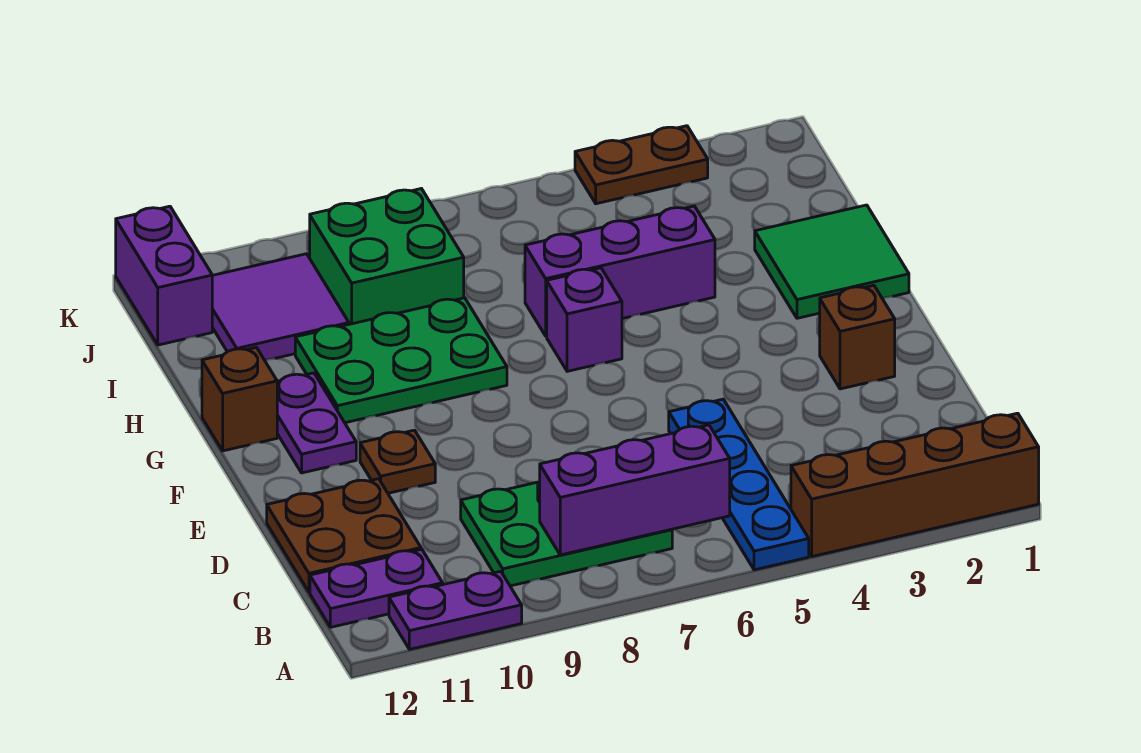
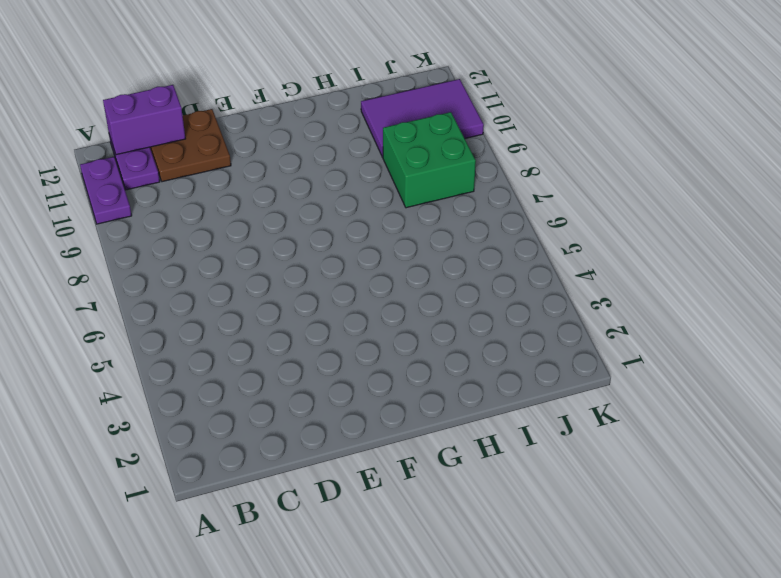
purple brick B12:C12 level 2 -> purple brick J12:K12 level 1
purple tile I10:K11 level 1 -> purple tile I10:J11 level 1
none -> brown brick A1:A4 level 1
none -> blue plate A5:D5 level 1
none -> green plate B7:C9 level 1

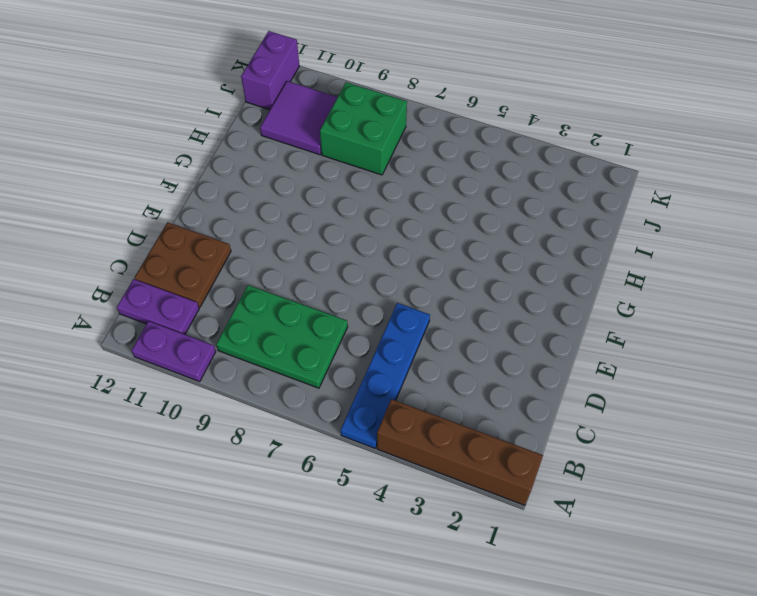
none -> brown brick E2 level 1
none -> brown plate E10 level 1
none -> purple plate F11:G11 level 1

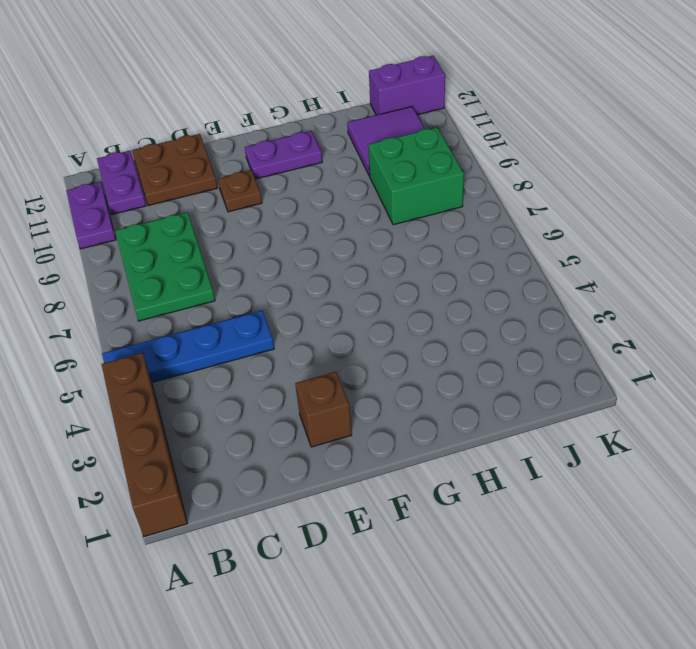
none -> green tile G1:H2 level 1
none -> purple brick G6 level 1
none -> green plate G8:H10 level 1

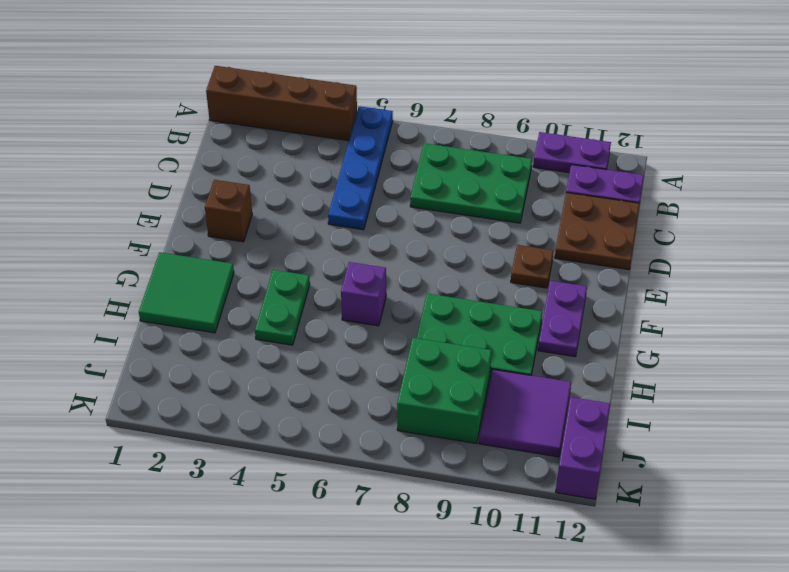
green plate G4:H4 level 1 -> purple brick H4:H6 level 1
none -> brown brick G12 level 1
none -> brown plate K3:K4 level 1
none -> purple brick B6:B8 level 2

